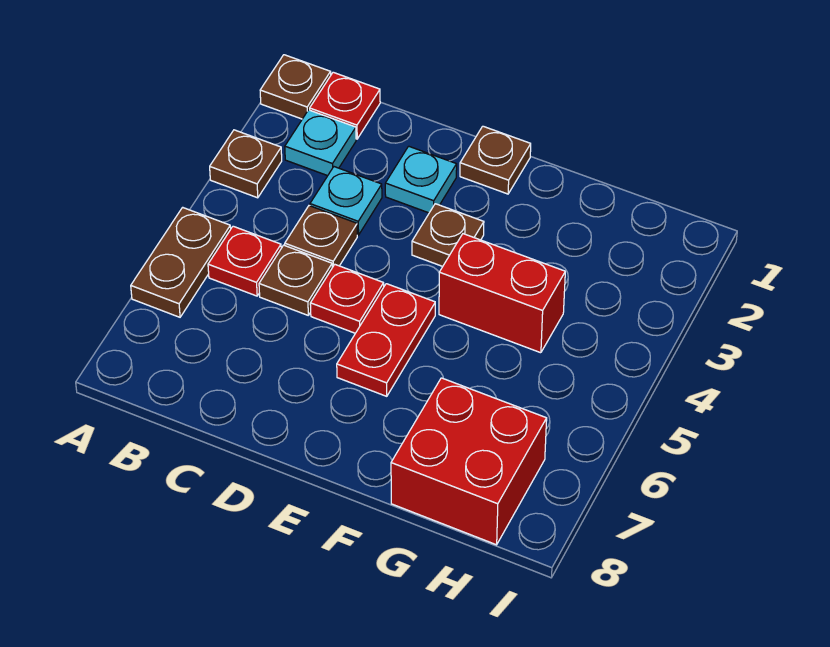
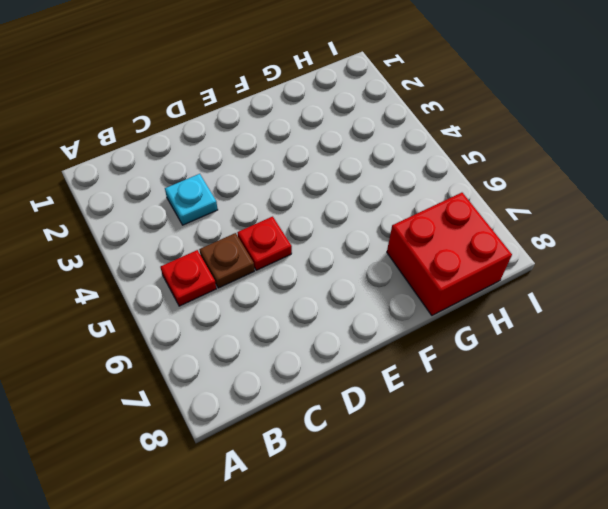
none -> brown plate A1 level 1
none -> brown plate A3 level 1
none -> brown plate A5:A6 level 1

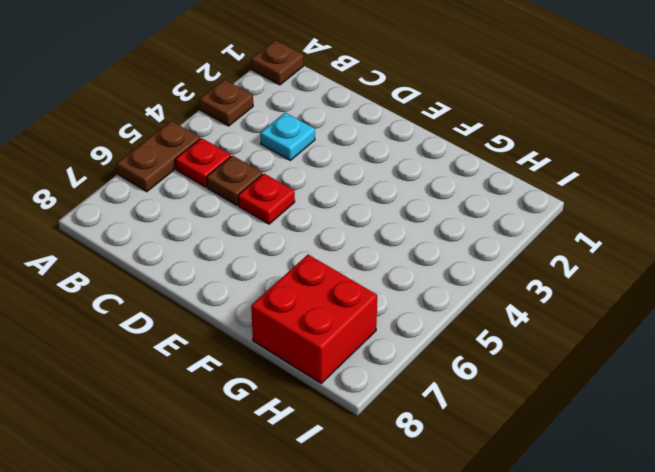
none -> red plate B1 level 1
none -> cyan plate B2 level 1
none -> brown plate C4 level 1

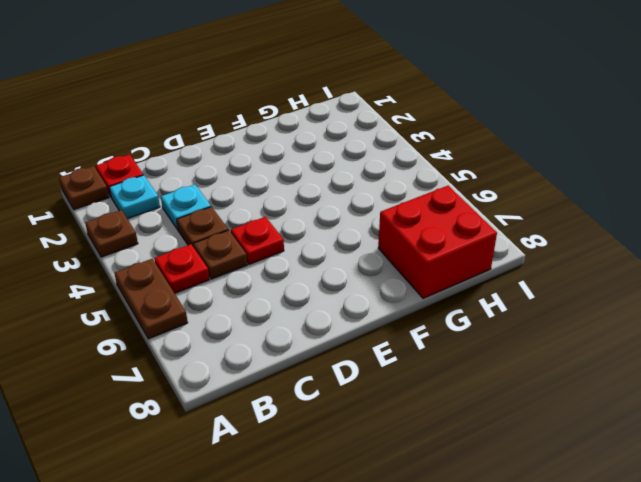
none -> cyan plate D2 level 1
none -> brown plate E1 level 1
none -> brown plate E3 level 1

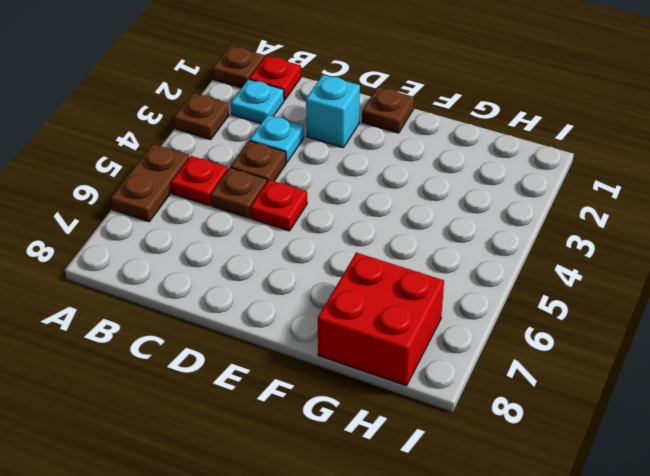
cyan brick D2 level 1 -> cyan plate D2 level 1
none -> brown plate E3 level 1
none -> red plate E5:E6 level 1
none -> red brick F4:G4 level 1

